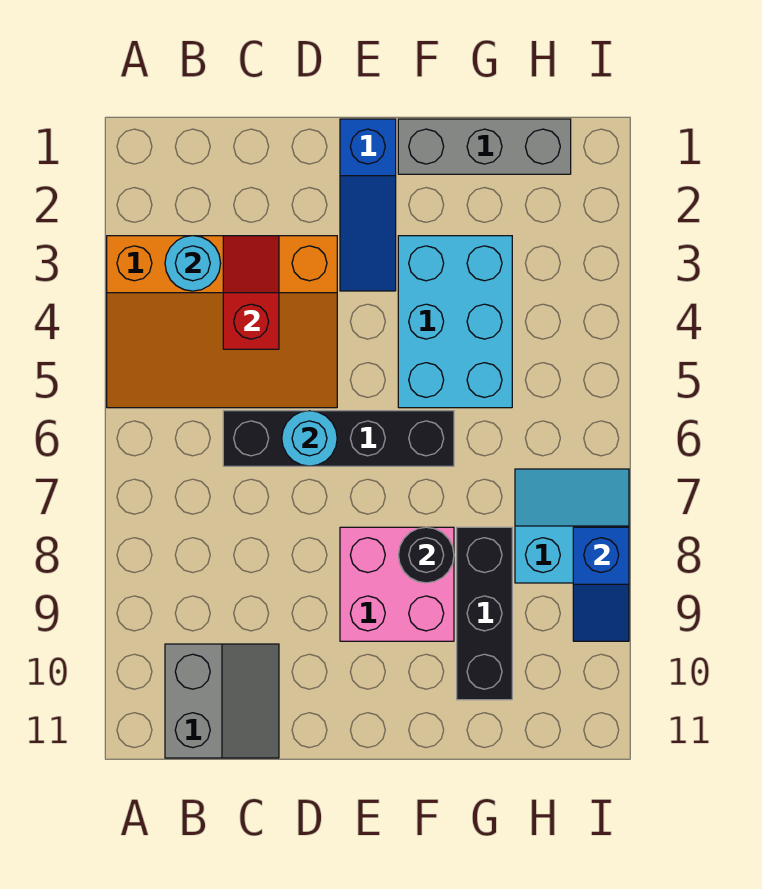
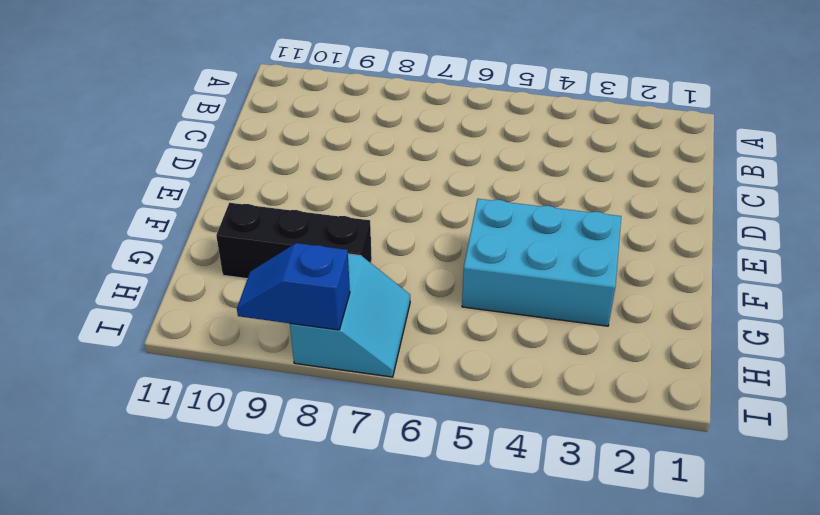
none -> orange slope A3:D5 level 1 top 3
none -> grey slope B10:C11 level 1 top B
none -> black brick C6:F6 level 1

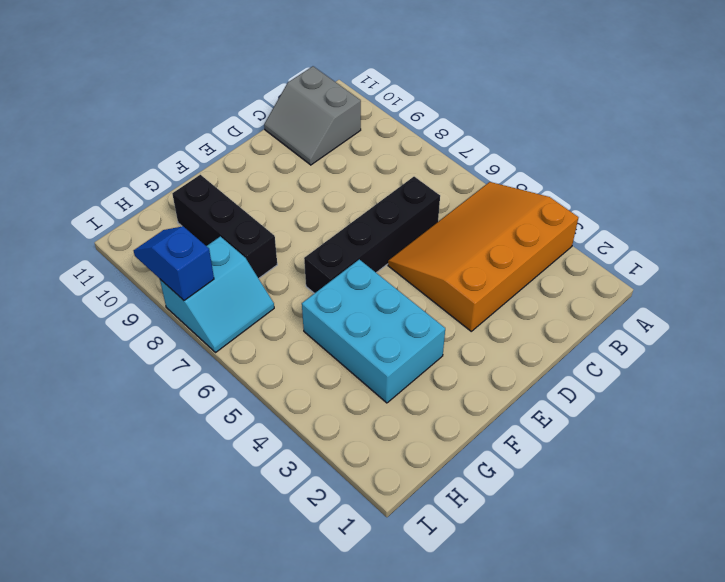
none -> blue slope E1:E3 level 1 top 1
none -> pink brick E8:F9 level 1
none -> grey brick F1:H1 level 1

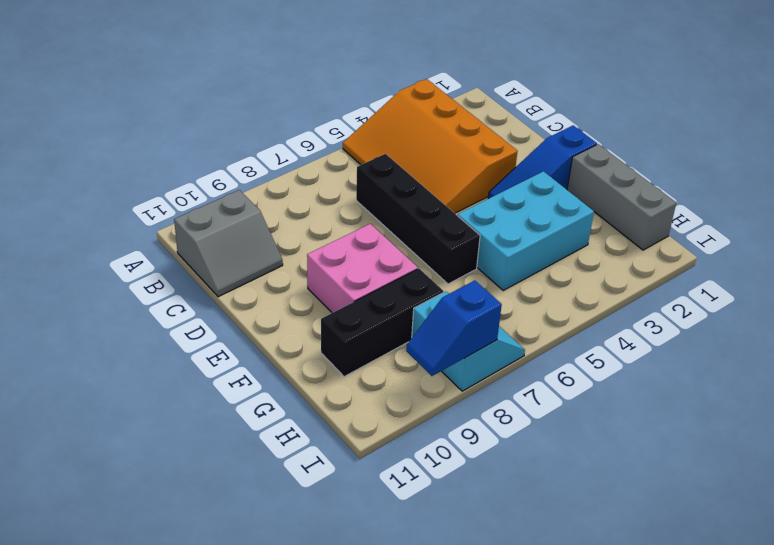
none -> cyan round brick B3 level 2
none -> red slope C3:C4 level 2 top 4
none -> cyan round brick D6 level 2

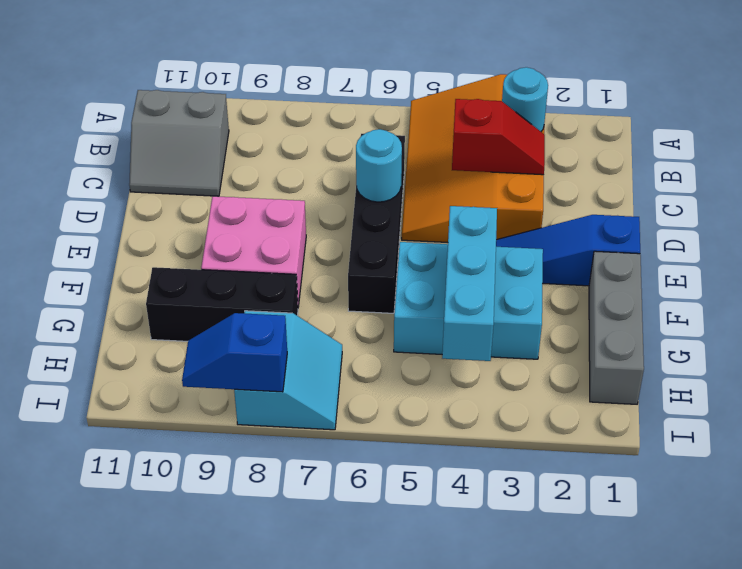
cyan brick F4:H4 level 2 -> none
none -> black round brick F8 level 2

